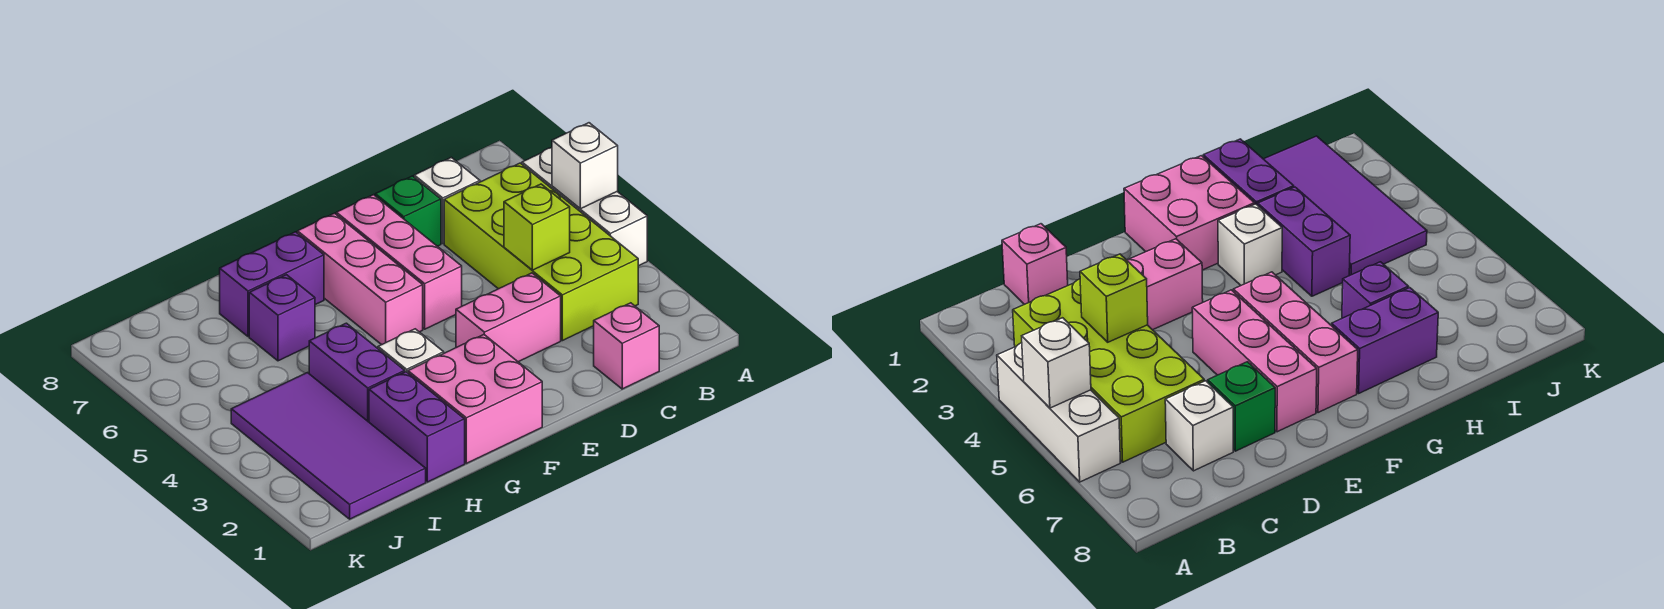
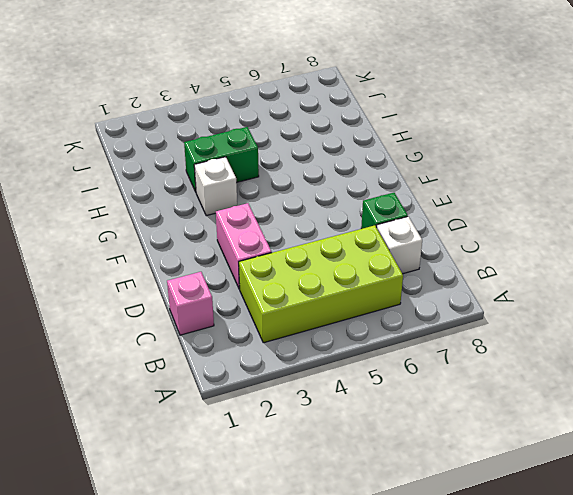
green brick H3:H4 level 1 -> purple brick H3:H4 level 1
none -> white brick A4:A6 level 1
none -> pink brick E5:E7 level 1
none -> pink brick F1:G2 level 1

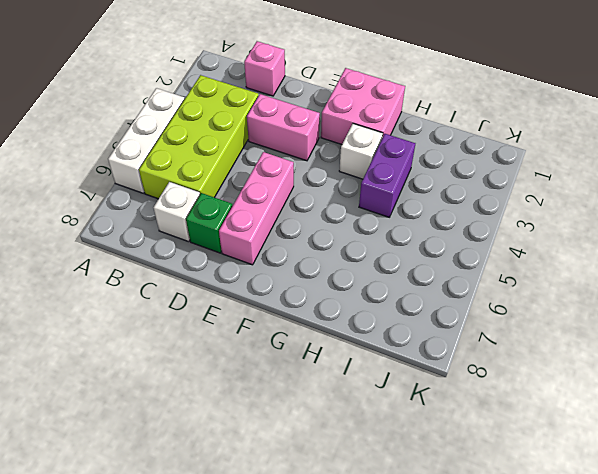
none -> pink brick F5:F7 level 1
none -> purple brick G7:H7 level 1
none -> purple brick H1:H2 level 1

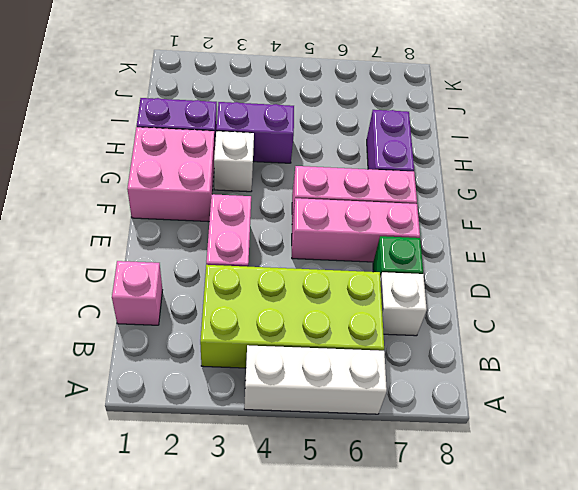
none -> purple brick H6 level 1
none -> purple tile I1:J4 level 1
none -> white brick A5 level 2

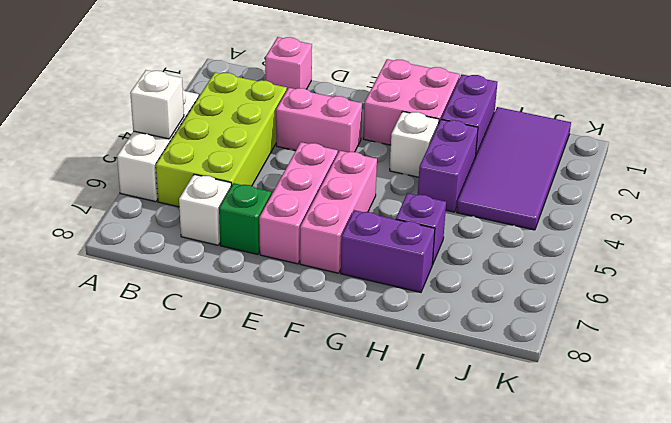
none -> lime brick C4 level 2

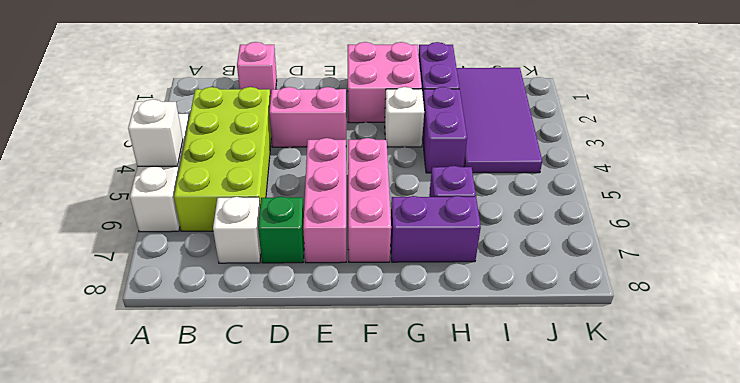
none -> lime brick C4 level 2

